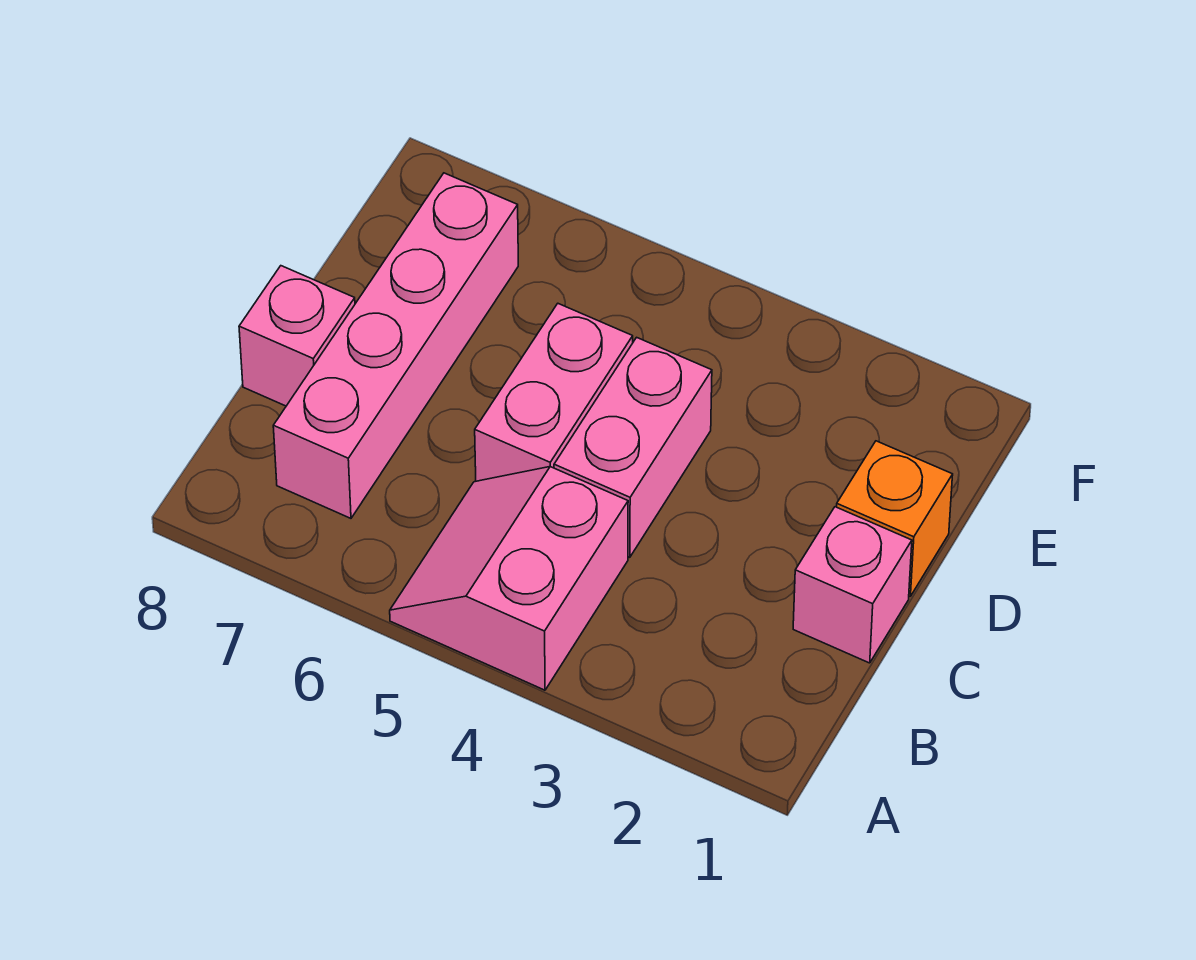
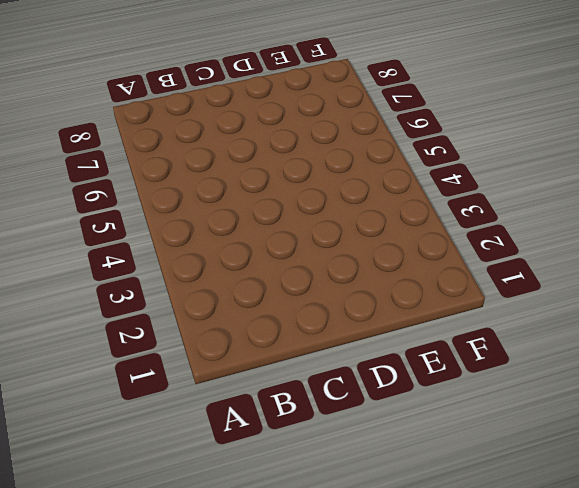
none -> pink slope A4:B5 level 1 top 4
none -> pink brick B7:E7 level 1

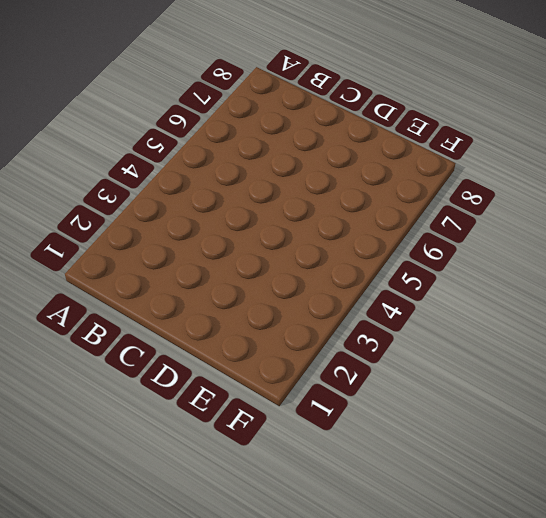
none -> pink slope A4:B5 level 1 top 4
none -> pink brick B7:E7 level 1

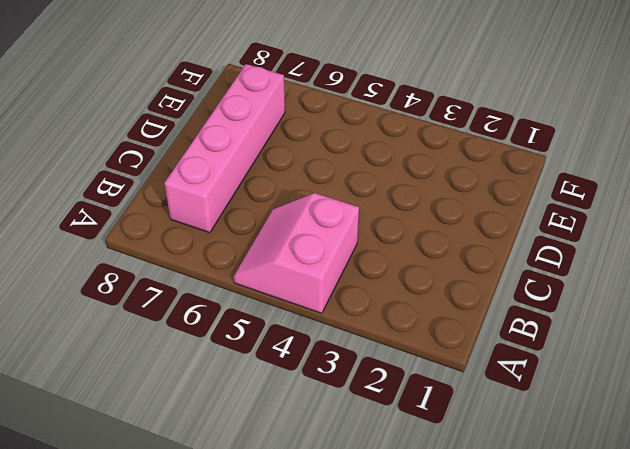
none -> pink brick C1 level 1
none -> pink brick C4:D4 level 1

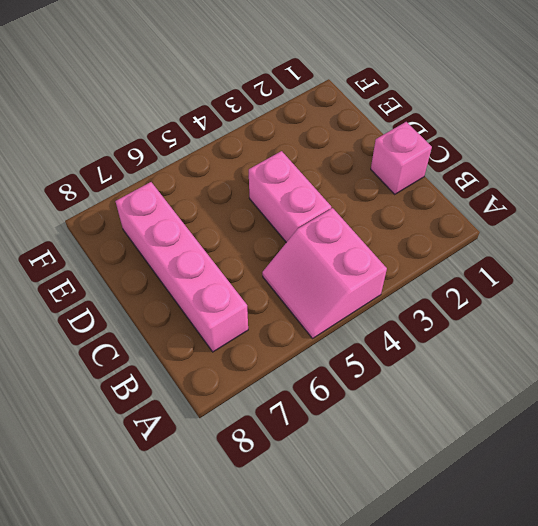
none -> pink brick C5:D5 level 1
none -> pink brick C8 level 1

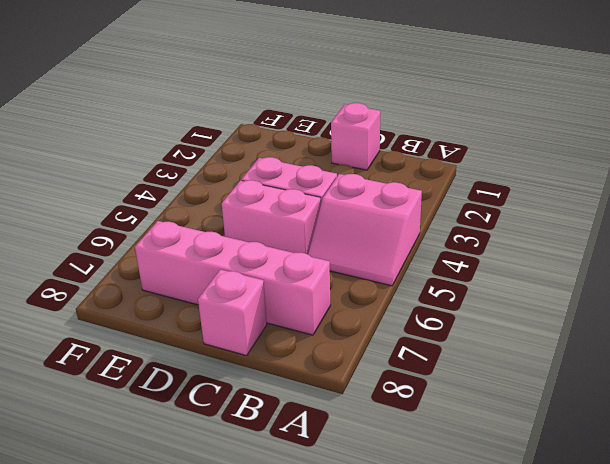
none -> orange brick D1 level 1

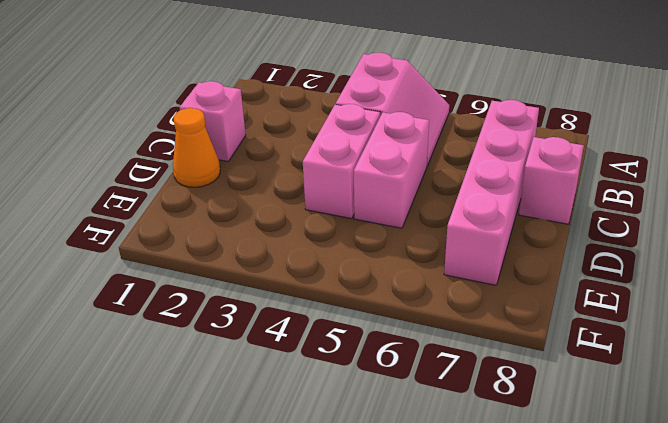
orange cone D1 level 1 -> orange brick D1 level 1

